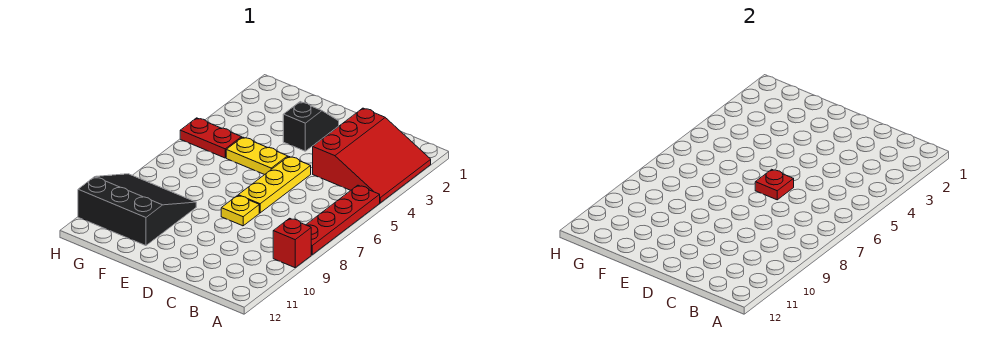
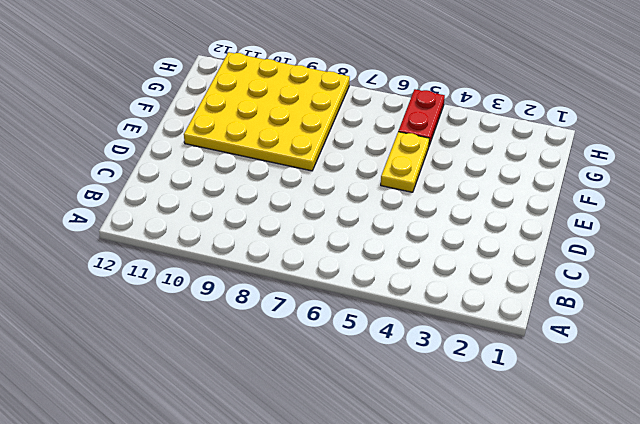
yellow plate E8:H11 level 1 -> black slope F9:H11 level 1 top 11
none -> red slope A2:C4 level 1 top C
none -> red plate A5:A8 level 1

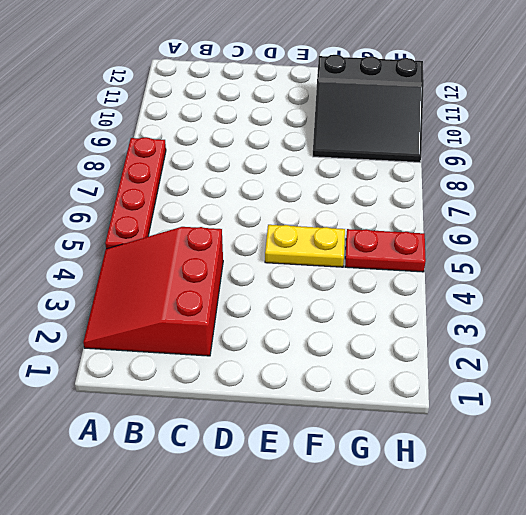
none -> red brick A9 level 1
none -> yellow plate D5:D7 level 1

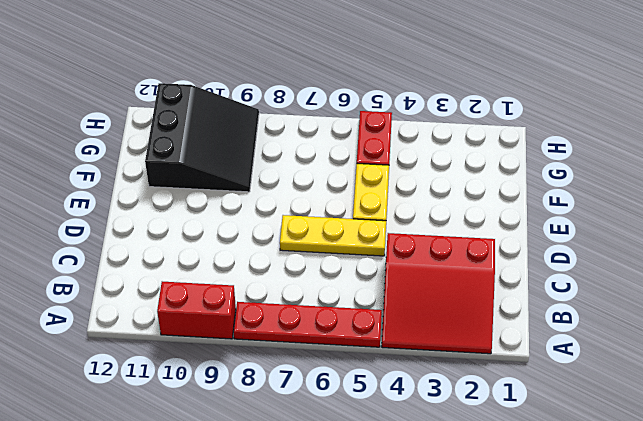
red brick A9:A10 level 1 -> red brick A9 level 1
none -> yellow plate D8 level 1
none -> black slope E2:E3 level 1 top 3

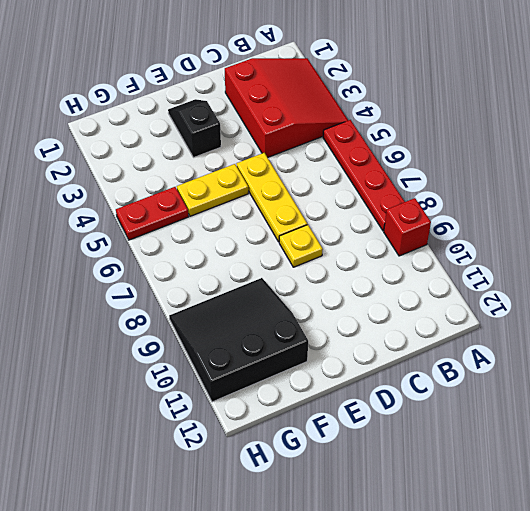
none -> red plate D6 level 2

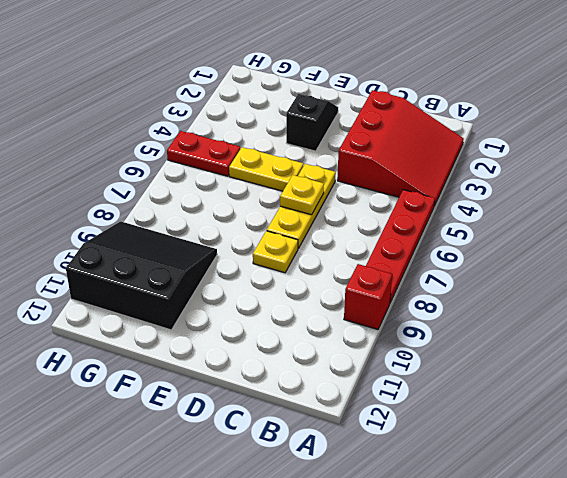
yellow plate D6 level 2 -> red plate D6 level 2

